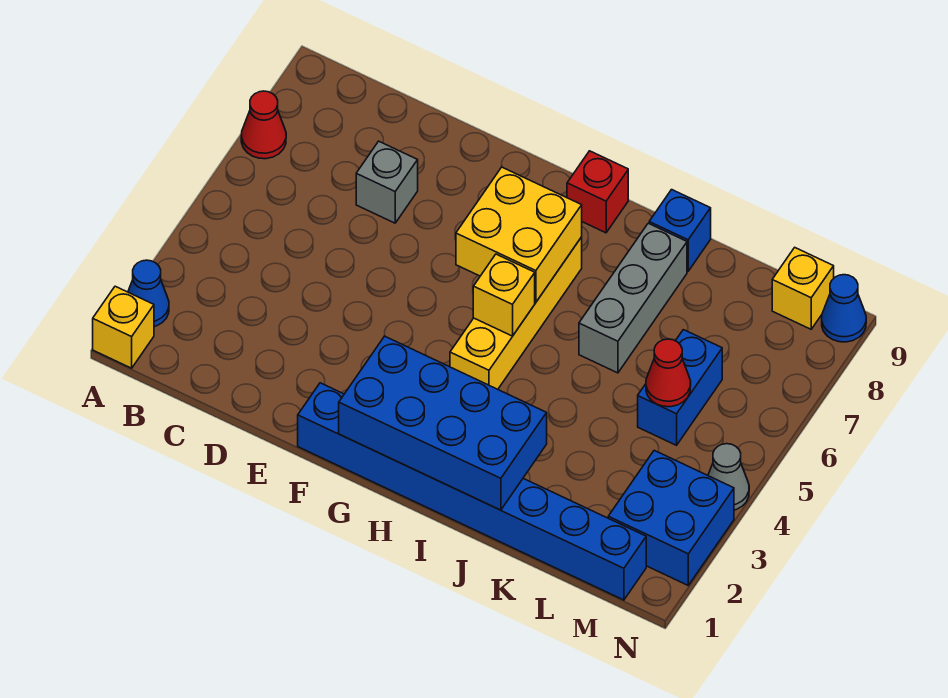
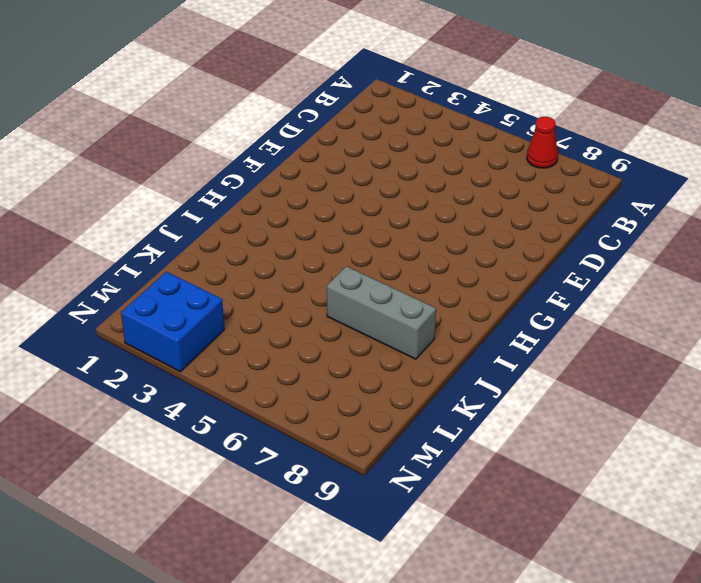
none -> yellow brick A1 level 1
none -> blue cone A2 level 1
none -> grey brick D7 level 1

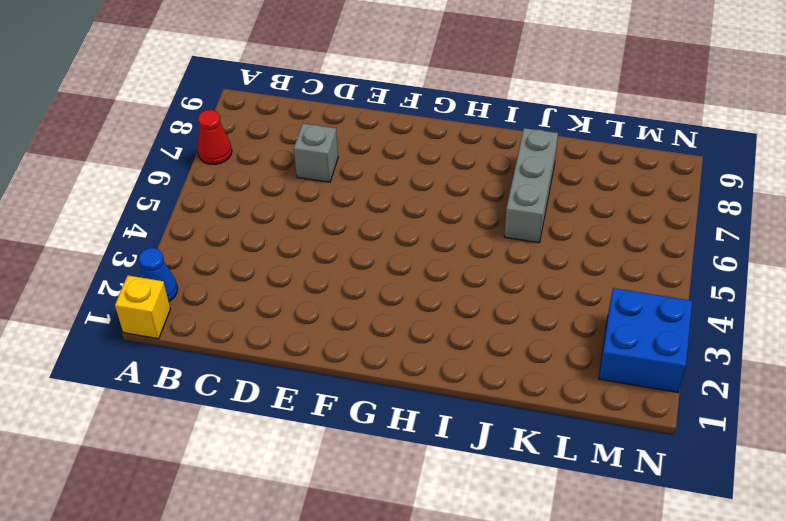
none -> blue brick F1:M1 level 1
none -> yellow brick H4:H7 level 1
none -> red brick H9 level 1

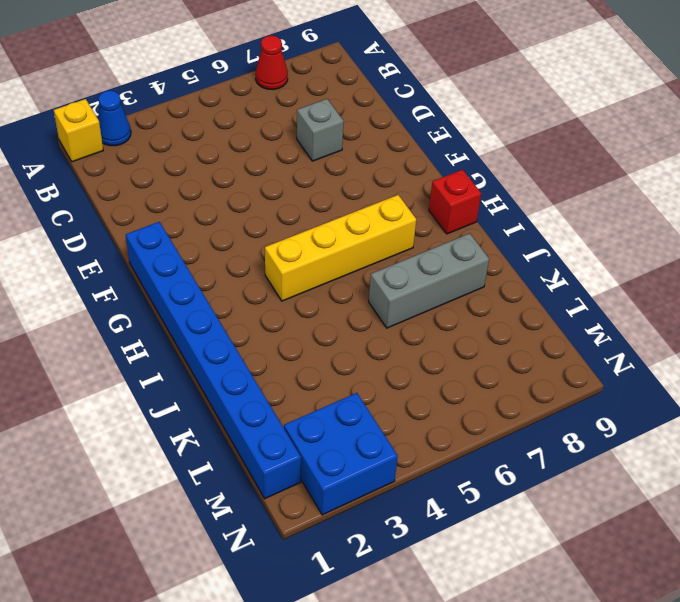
none -> blue brick J9 level 1
none -> blue brick L5:L6 level 1
none -> yellow brick M9 level 1

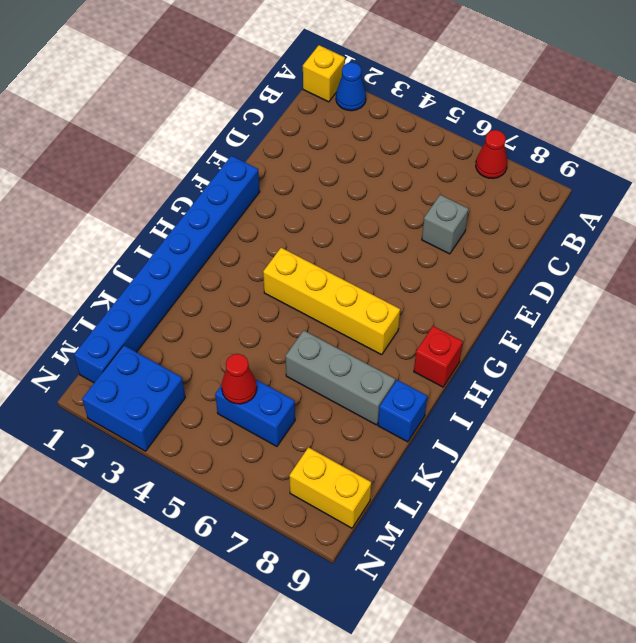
yellow brick M8:M9 level 1 -> yellow brick M9 level 1
none -> grey cone N4 level 1
none -> blue cone N9 level 1
none -> blue brick G1:J2 level 2

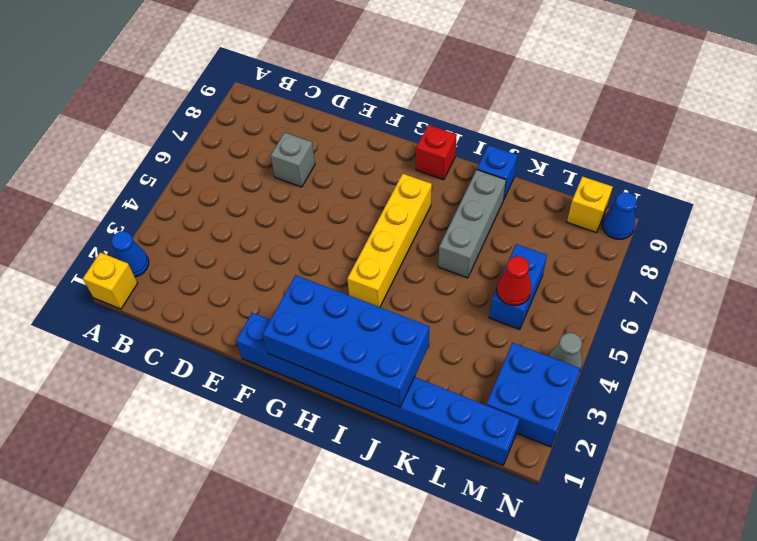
none -> red cone A7 level 1
none -> yellow brick G6:H7 level 2
none -> yellow brick H5 level 2

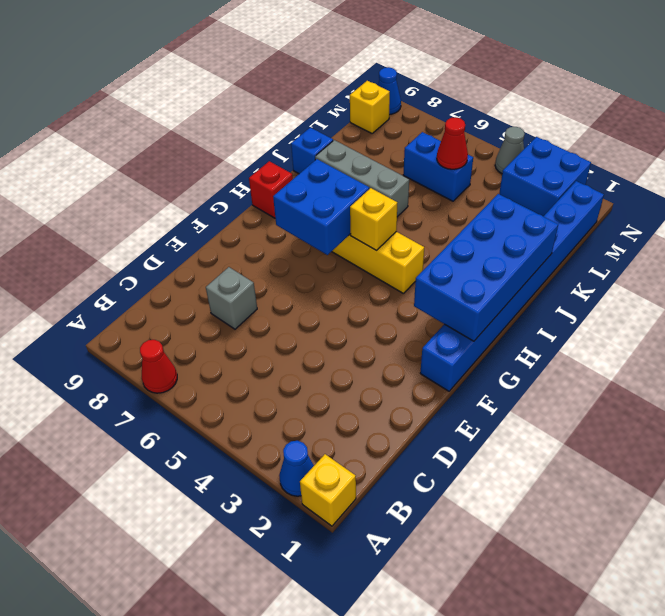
blue brick G6:H7 level 2 -> yellow brick G6:H7 level 2

